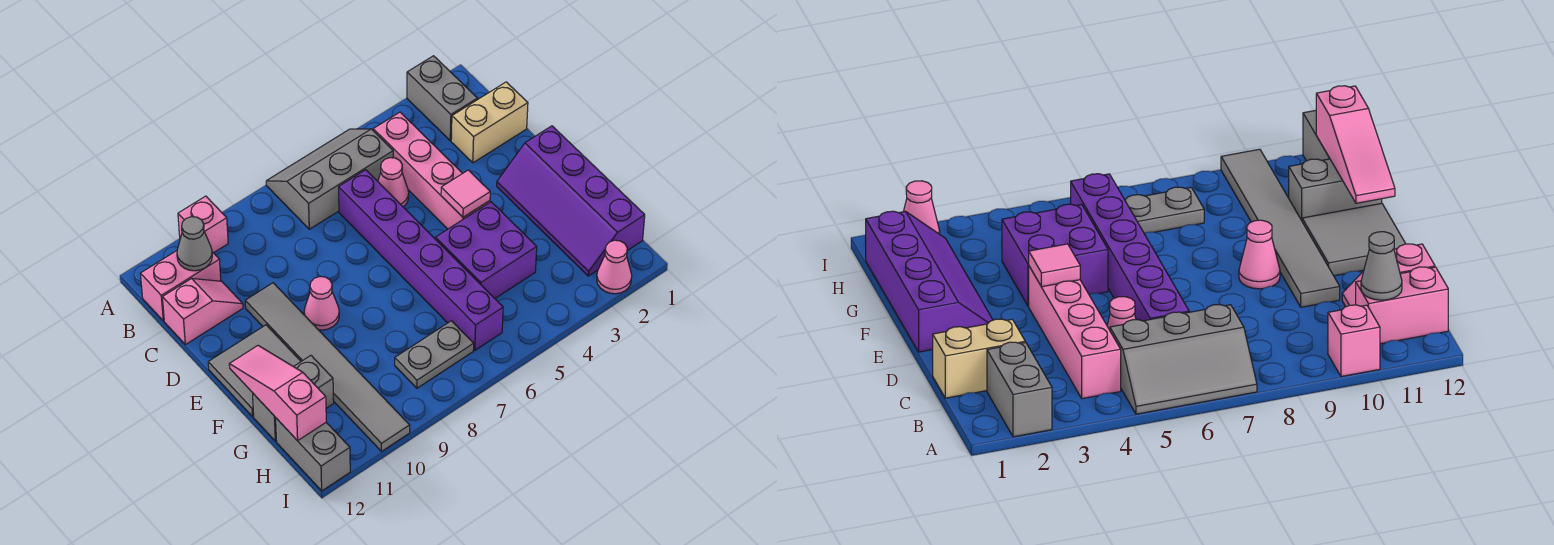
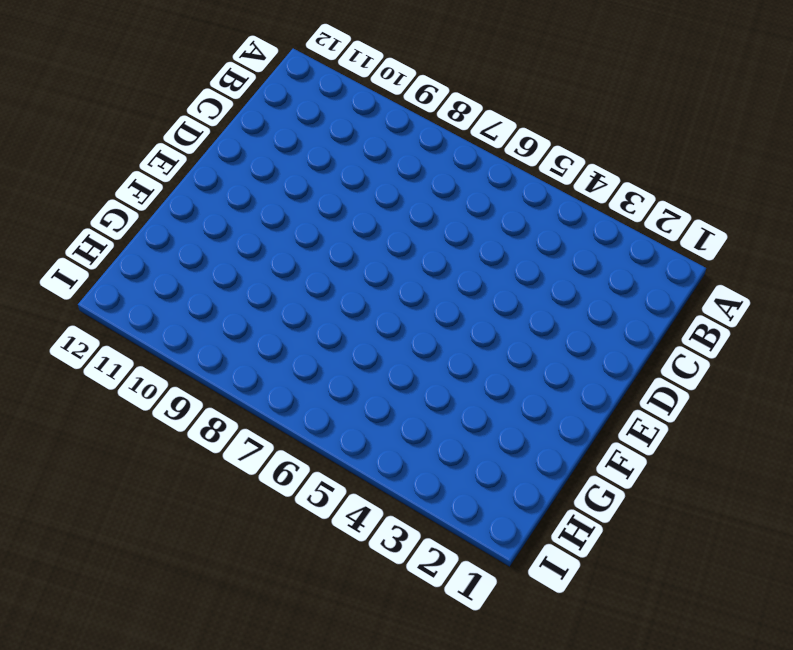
none -> grey brick A2:B2 level 1
none -> grey slope A5:B7 level 1 top B
none -> pink brick A10 level 1

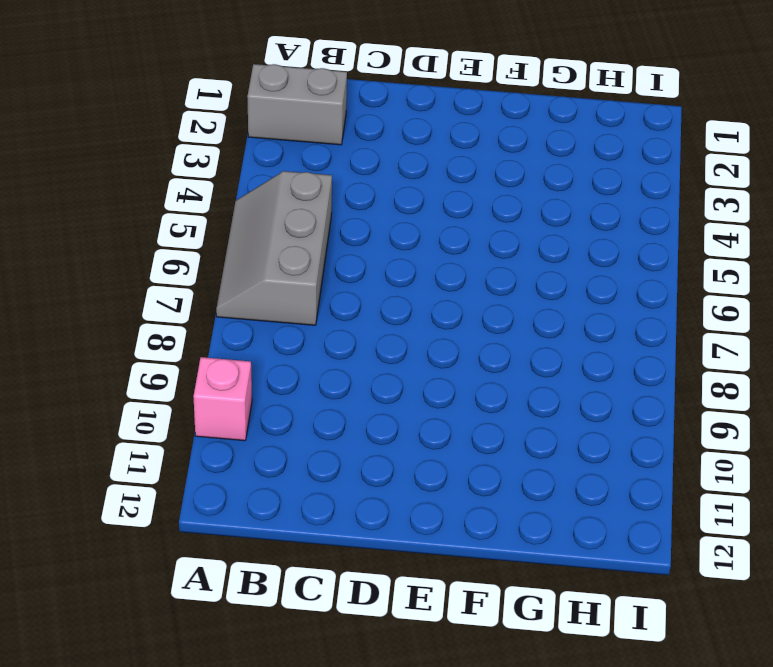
none -> pink brick B4:E4 level 1
none -> pink brick B11:B12 level 1
none -> tan brick C1:C2 level 1

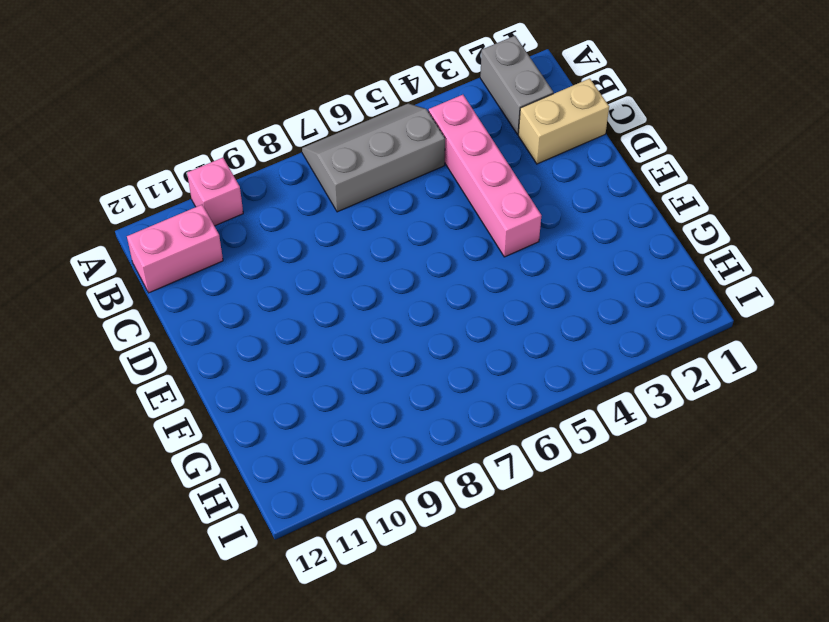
none -> pink cone C5 level 1
none -> purple brick C6:H6 level 1
none -> pink slope C11:C12 level 1 top 12

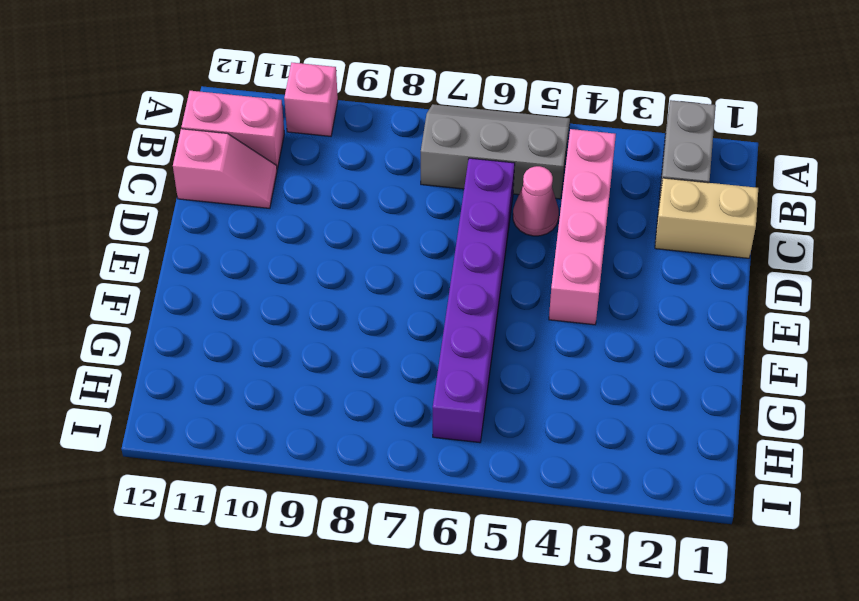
none -> grey tile D10:I10 level 1
none -> purple slope E1:H2 level 1 top 1
none -> pink cone E9 level 1

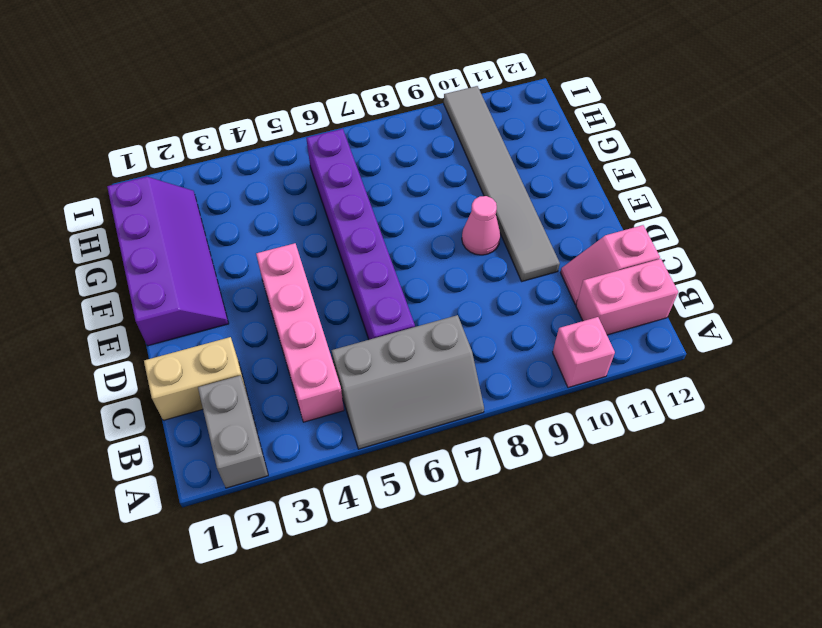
none -> pink cone C5 level 1
none -> grey tile E11:F12 level 1
none -> purple brick F4:G5 level 1

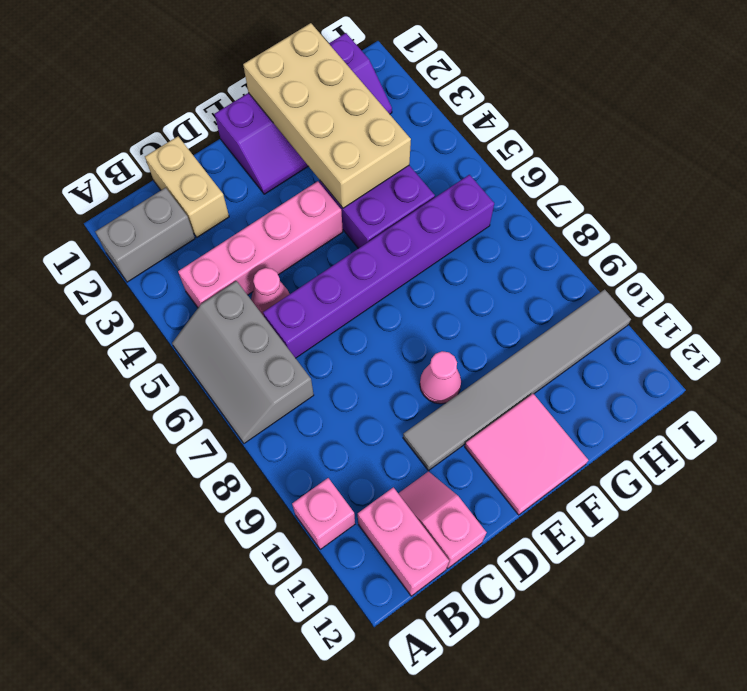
pink tile E11:F12 level 1 -> grey tile E11:F12 level 1
tan brick F1:G4 level 2 -> none
none -> grey brick G11:G12 level 1
none -> grey plate H7:H8 level 1
none -> grey brick H12:I12 level 1

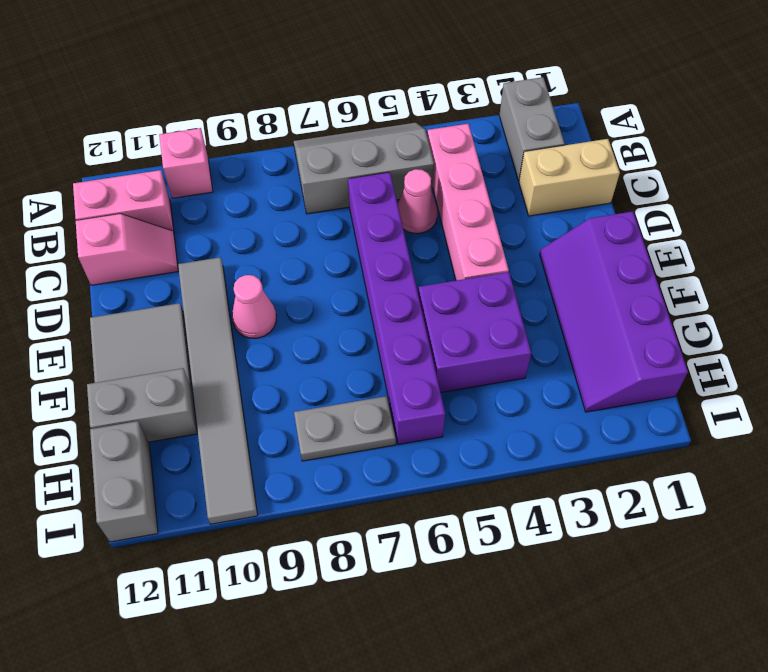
none -> pink cone I2 level 1
none -> grey cone B11 level 2
none -> pink tile E4 level 2

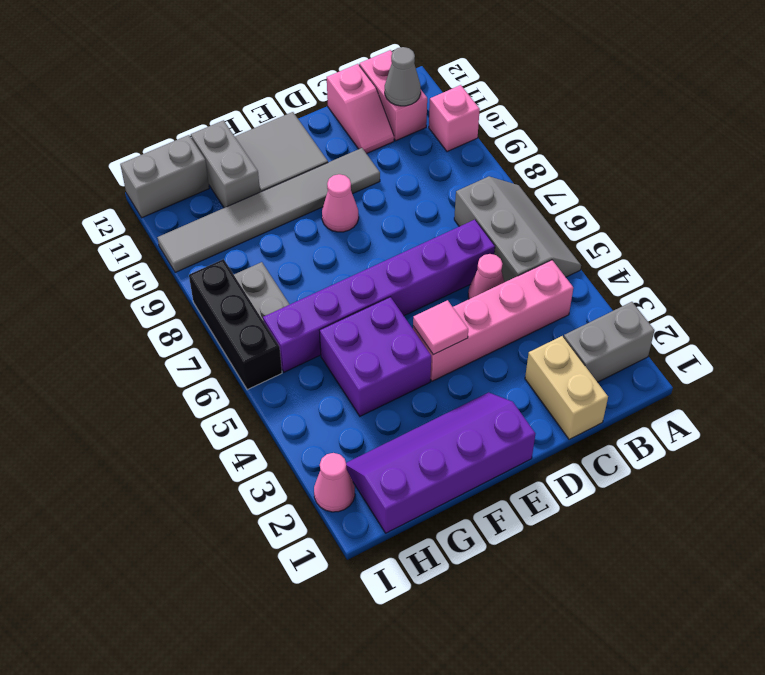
black brick I6:I8 level 1 -> none
none -> pink slope F12:H12 level 2 top H

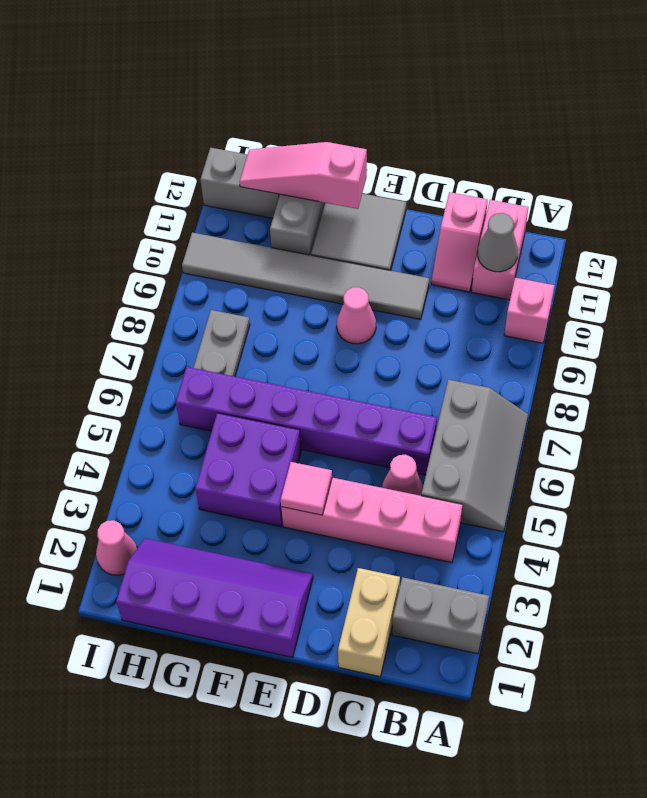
pink slope F12:H12 level 2 top F -> pink slope F12:H12 level 2 top H

